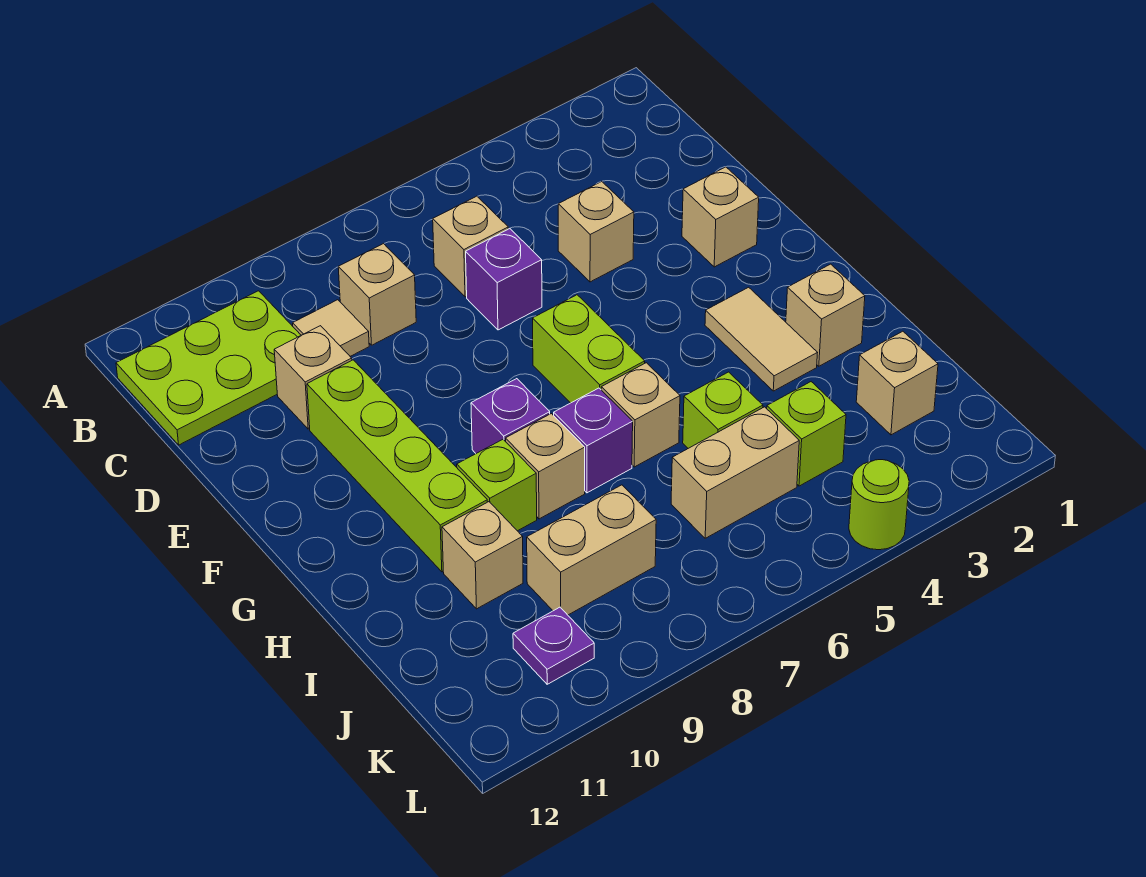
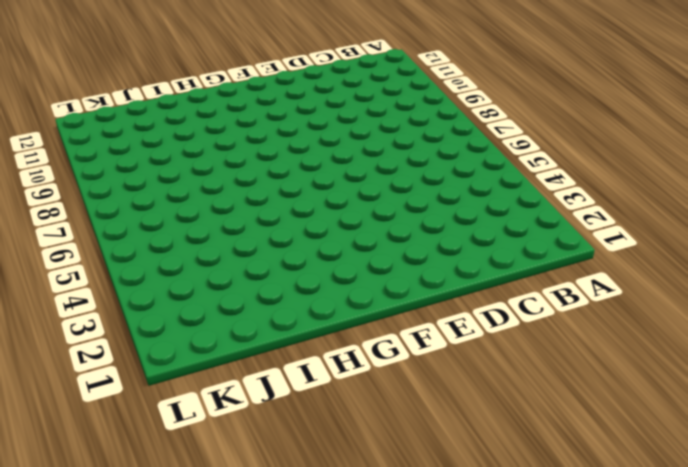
none -> lime plate B10:C12 level 1
none -> tan brick C6 level 1
none -> tan brick C8 level 1

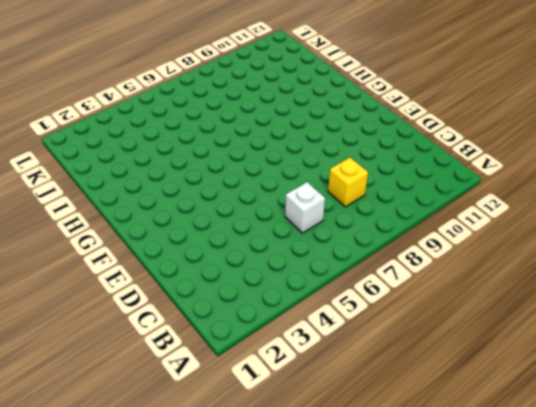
white brick C6 level 1 -> tan brick C6 level 1
yellow brick C8 level 1 -> tan brick C8 level 1
none -> lime plate B10:C12 level 1
none -> tan tile C9 level 1
none -> tan brick D4 level 1

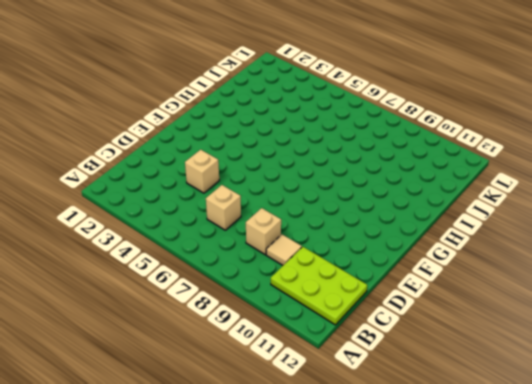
none -> purple brick D6 level 1
none -> tan brick D10 level 1
none -> tan brick E2 level 1

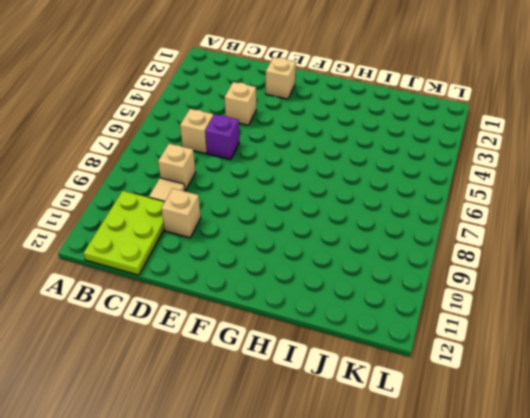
none -> lime brick E10:H10 level 1
none -> lime brick F6:G6 level 1
none -> tan tile G3:H3 level 1

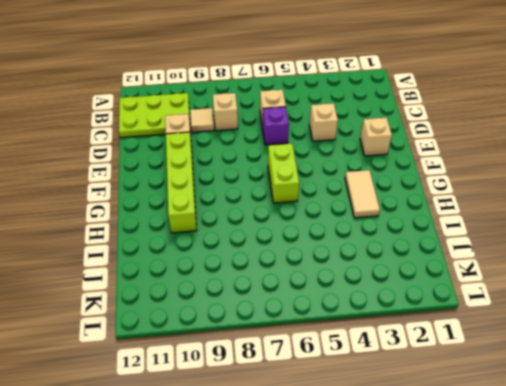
none -> purple brick G8 level 1
none -> tan brick H2 level 1
none -> tan brick H6 level 1

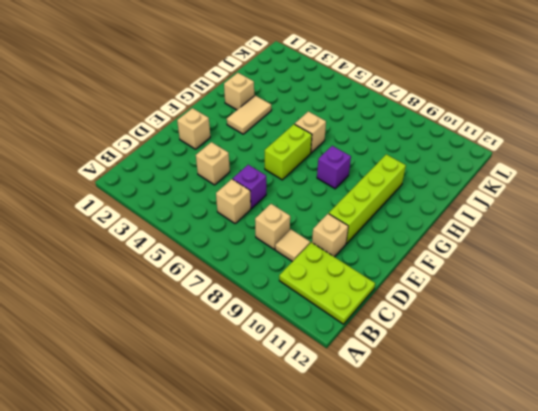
none -> purple brick H7 level 1
none -> tan brick H8 level 1
none -> lime brick H9 level 1

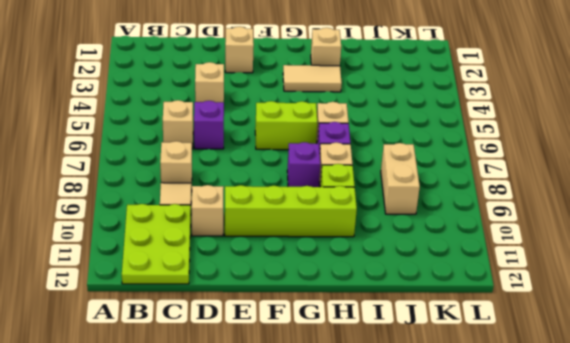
none -> lime brick I5 level 1
none -> tan brick I10 level 1
none -> tan brick J2 level 1

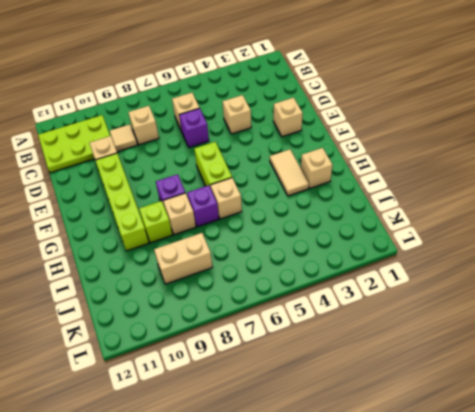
none -> lime brick I5 level 1
none -> tan brick I10 level 1
none -> tan brick J2 level 1

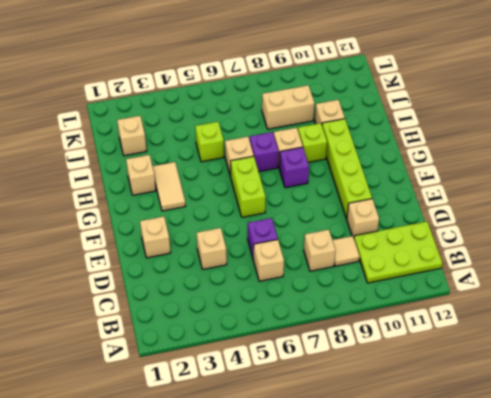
none -> lime brick J4 level 1
none -> tan brick J5:J6 level 1
none -> purple plate K10 level 1

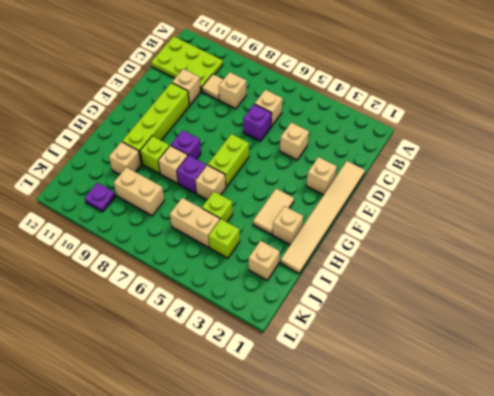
tan tile D1:I1 level 1 -> none
none -> lime round brick L4 level 1

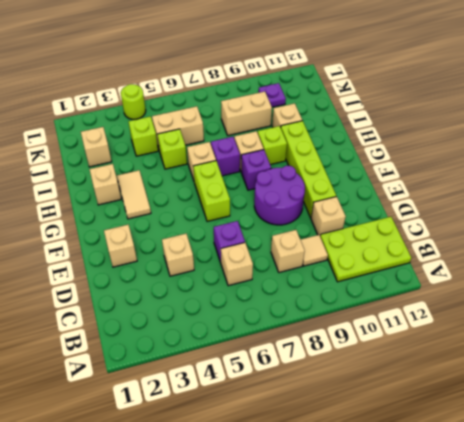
purple round brick E8:F9 level 1 -> none

